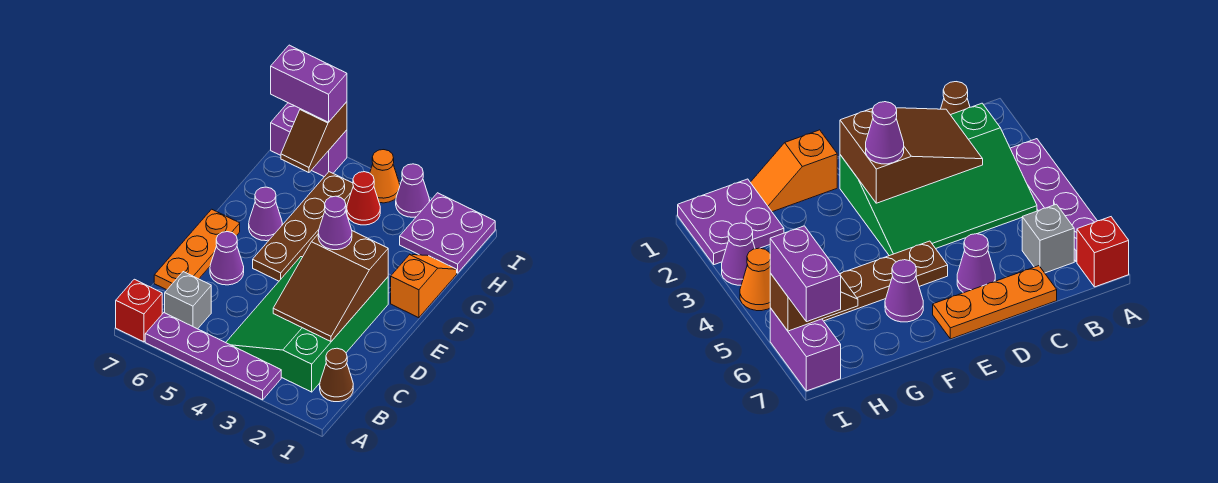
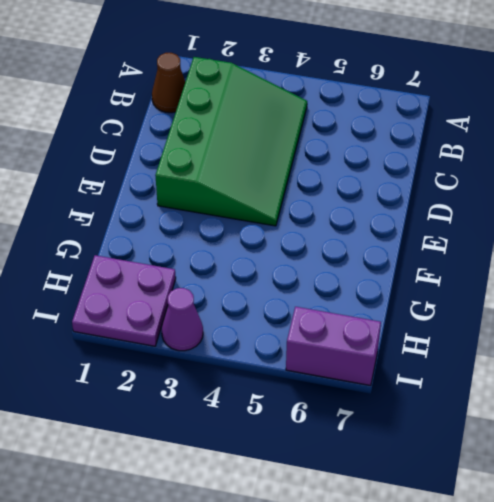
none -> purple plate A3:A6 level 1
none -> red brick A7 level 1
none -> grey brick B6 level 1

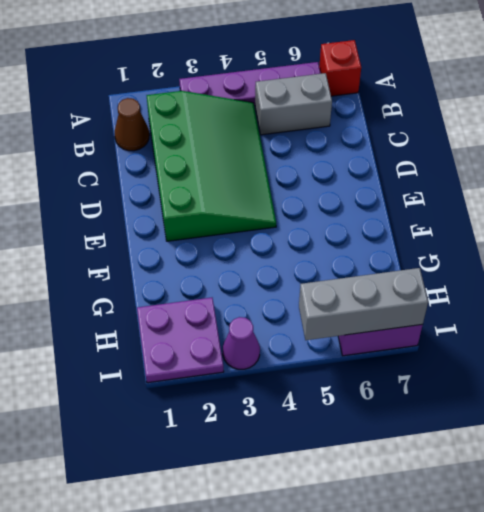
grey brick B5:B6 level 1 -> grey brick B6 level 1
grey brick I5:I7 level 2 -> brown slope H6:I6 level 2 top I
none -> orange plate C7:E7 level 1
none -> purple cone D6 level 1
none -> brown plate E5:H5 level 1

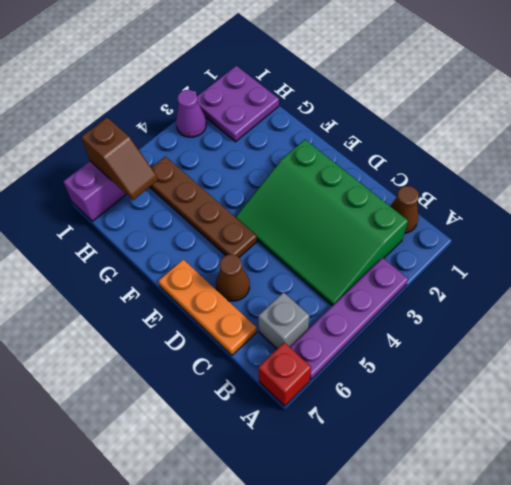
brown cone D6 level 1 -> purple cone D6 level 1
none -> orange slope F1:G1 level 1 top F
none -> purple cone F6 level 1
none -> red cone H4 level 1

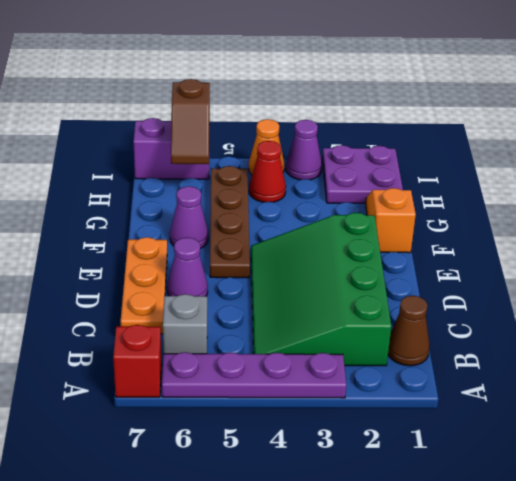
none -> brown slope C2:E3 level 2 top E
none -> purple cone E3 level 3
none -> purple brick I6:I7 level 3

